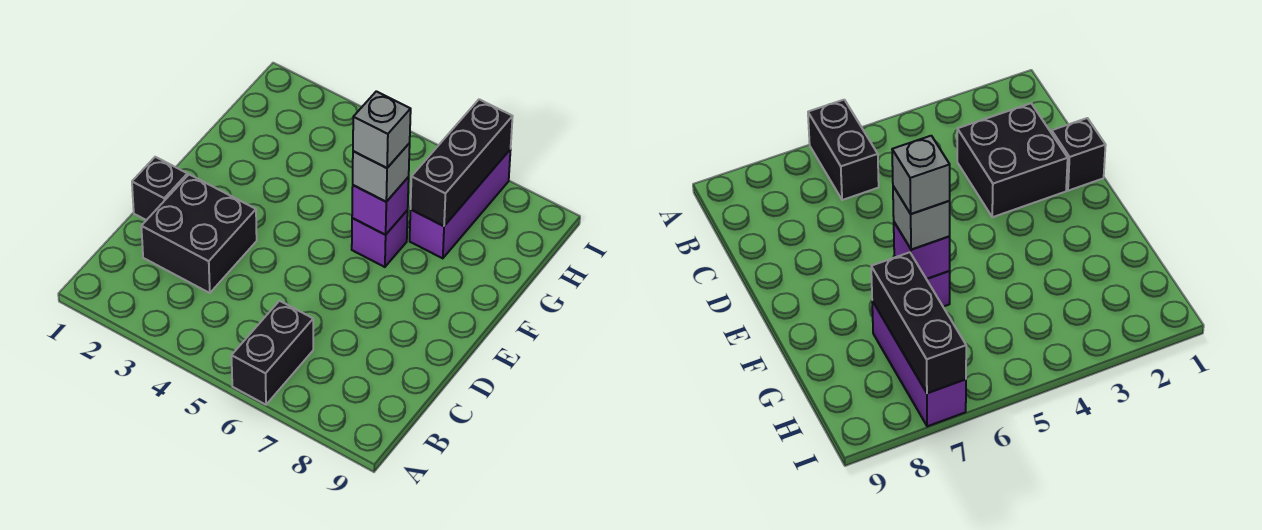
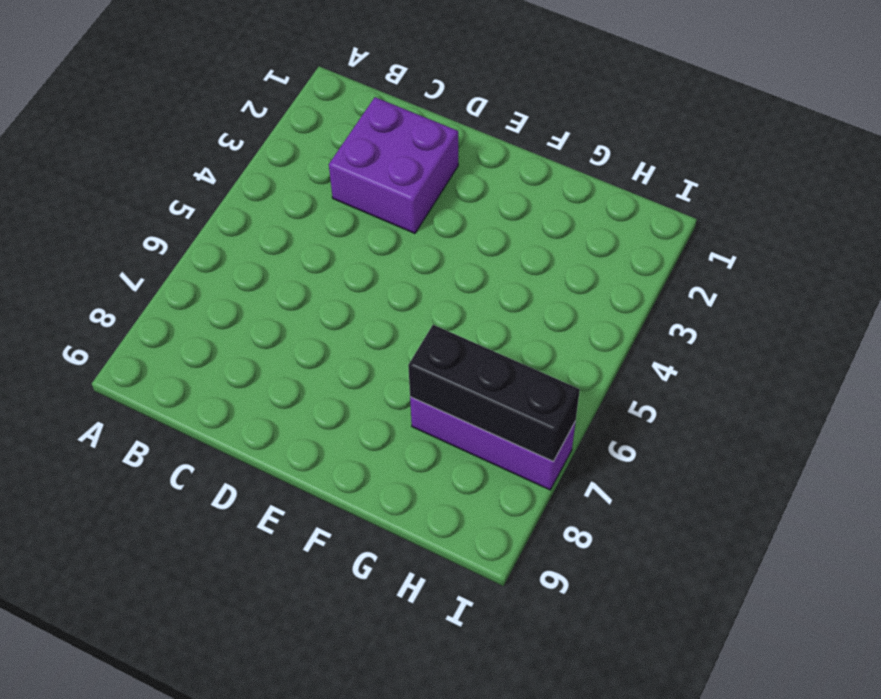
purple brick C2:D3 level 1 -> black brick C2:D3 level 1
none -> black brick A6:B6 level 1
none -> black brick D1 level 1

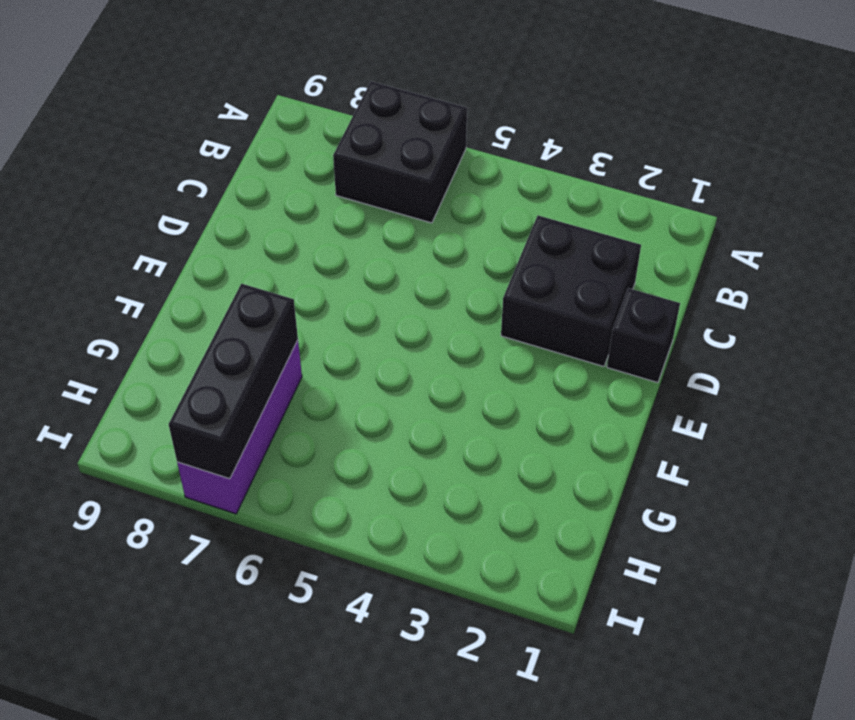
black brick A6:B7 level 1 -> black brick A6:B6 level 1
none -> purple brick F6 level 1
none -> purple brick F6 level 2

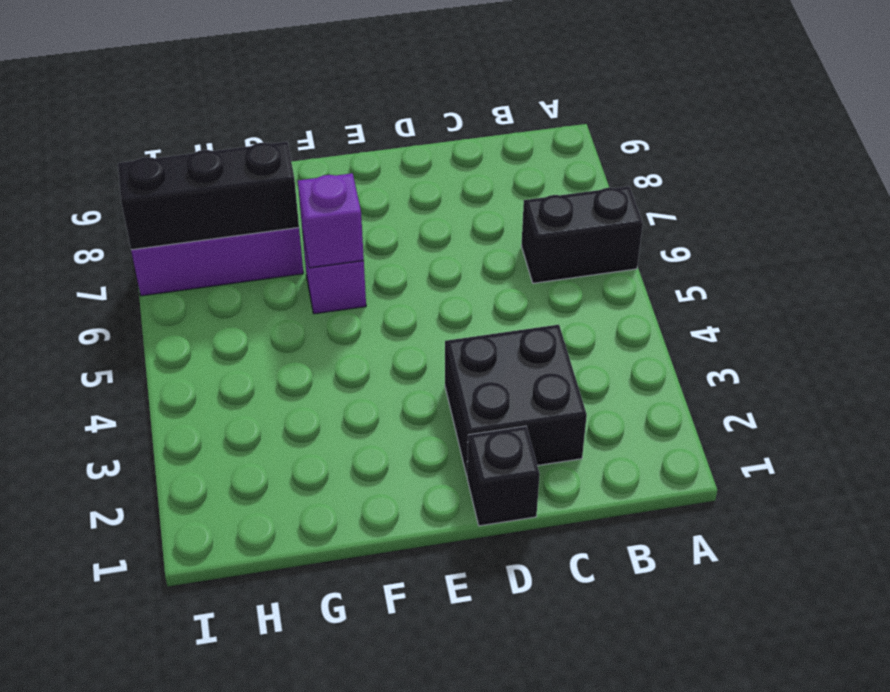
none -> grey brick F6 level 3
none -> grey brick F6 level 4

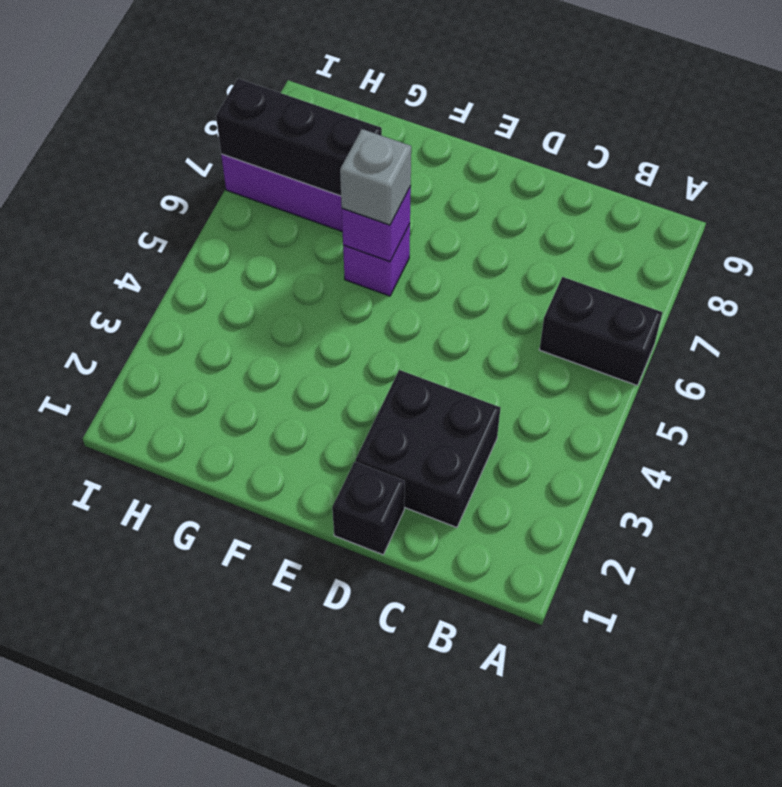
none -> grey brick F6 level 4

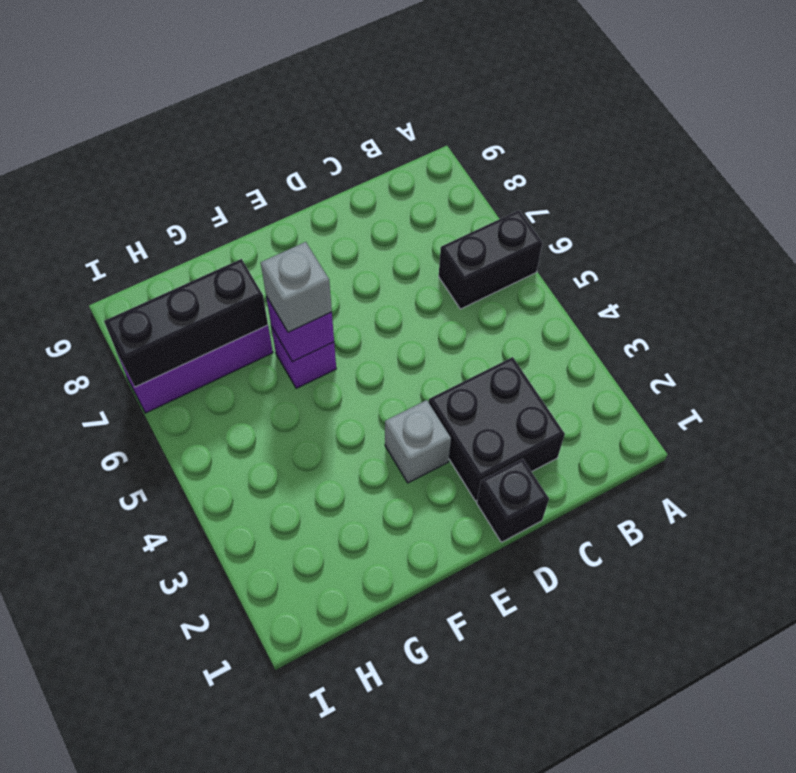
grey brick E3 level 1 -> grey brick F6 level 4

